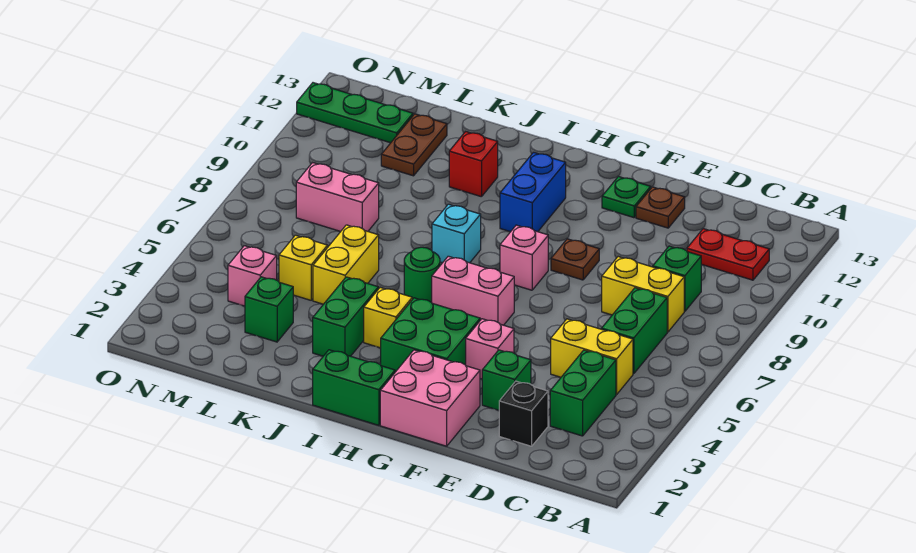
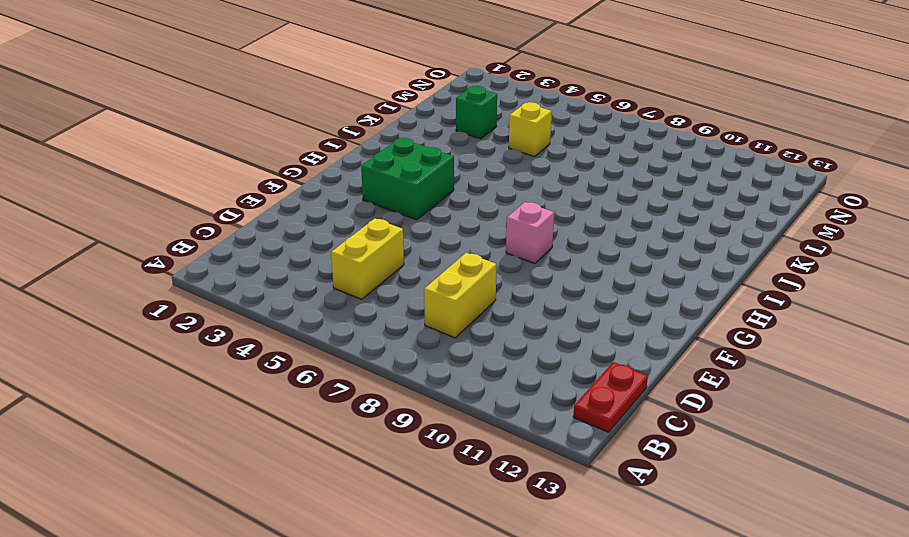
red plate B13:C13 level 1 -> red plate B11:C11 level 1
none -> green brick C3:C4 level 1
none -> green brick C6:C7 level 1
none -> green brick C9 level 1
none -> black brick D2 level 1

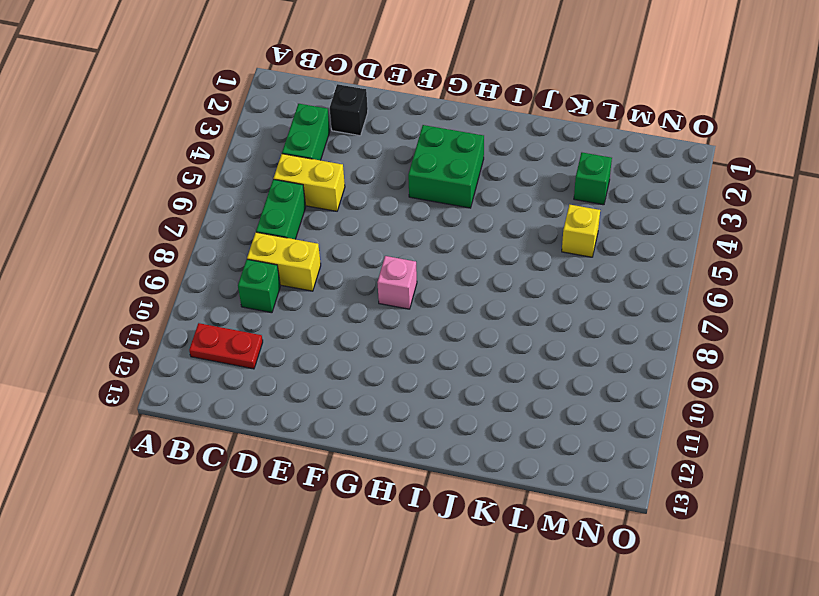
none -> green brick E3 level 1
none -> brown plate E12 level 1
none -> pink brick F1:G2 level 1
none -> pink brick F4 level 1

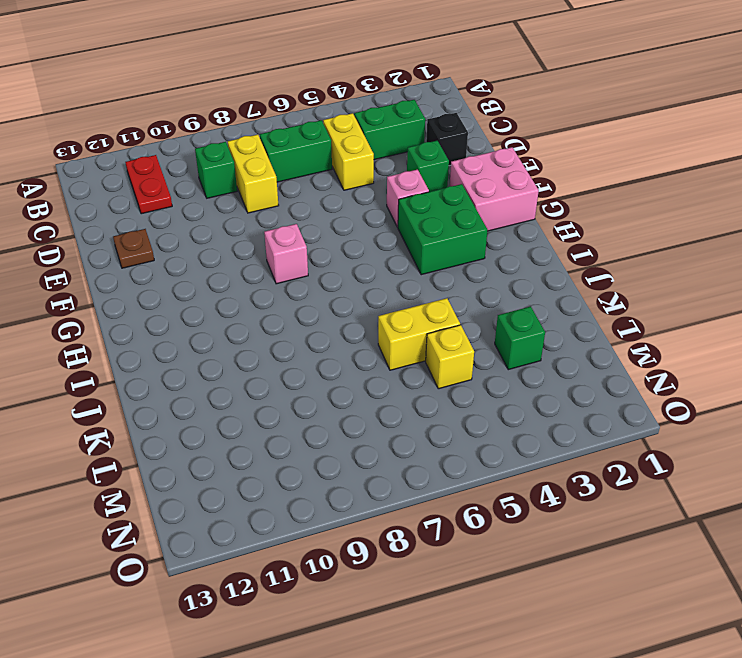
none -> brown plate F9 level 1
none -> green plate F12 level 1
none -> pink brick G6:H6 level 1
none -> green brick H1:I1 level 1

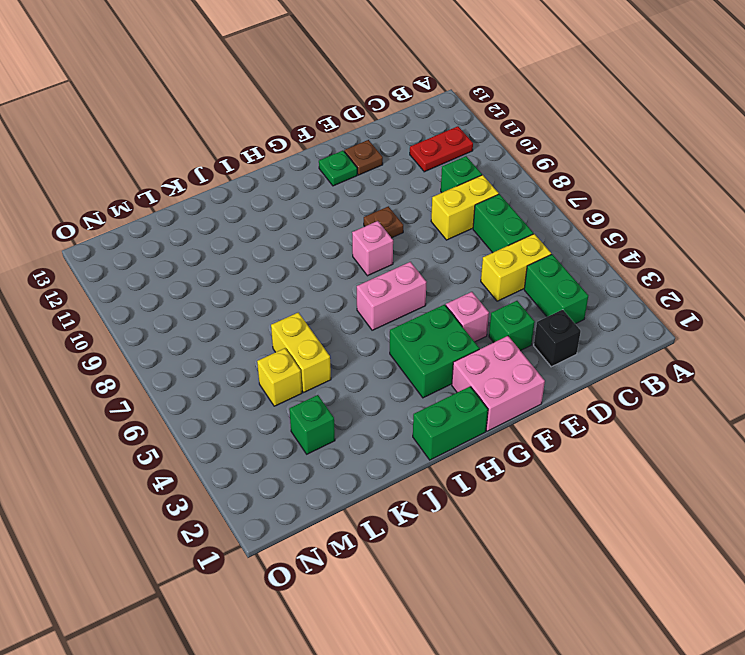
none -> blue brick H10:H11 level 1
none -> yellow brick I4 level 1
none -> green round brick I6 level 1
none -> cyan brick I8 level 1

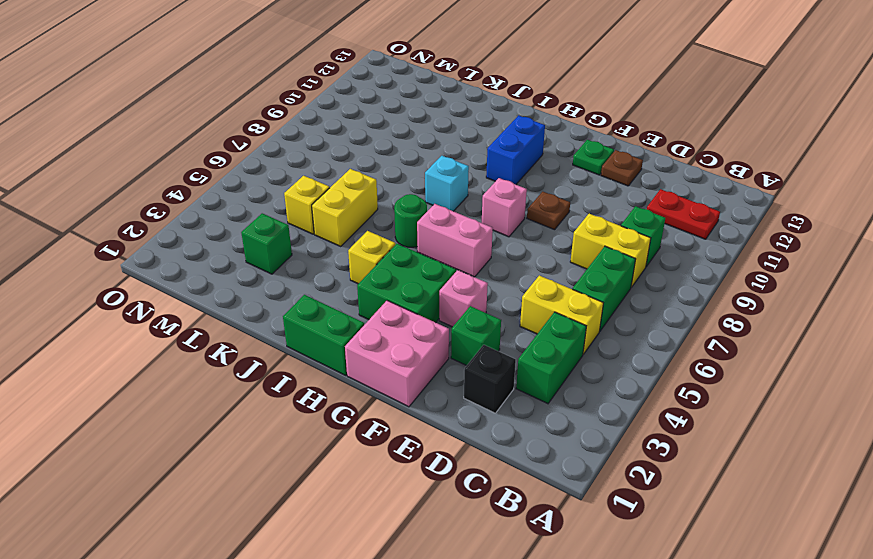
none -> green brick J3:J4 level 1
none -> red brick J11 level 1
none -> pink brick L8:M8 level 1
none -> brown plate L11:L12 level 1

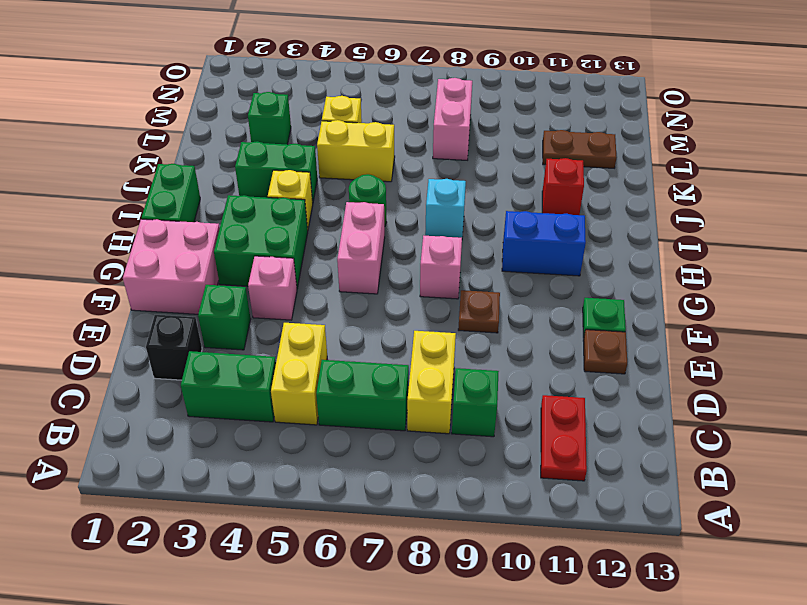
none -> pink brick M4 level 1
none -> green plate M12:O12 level 1

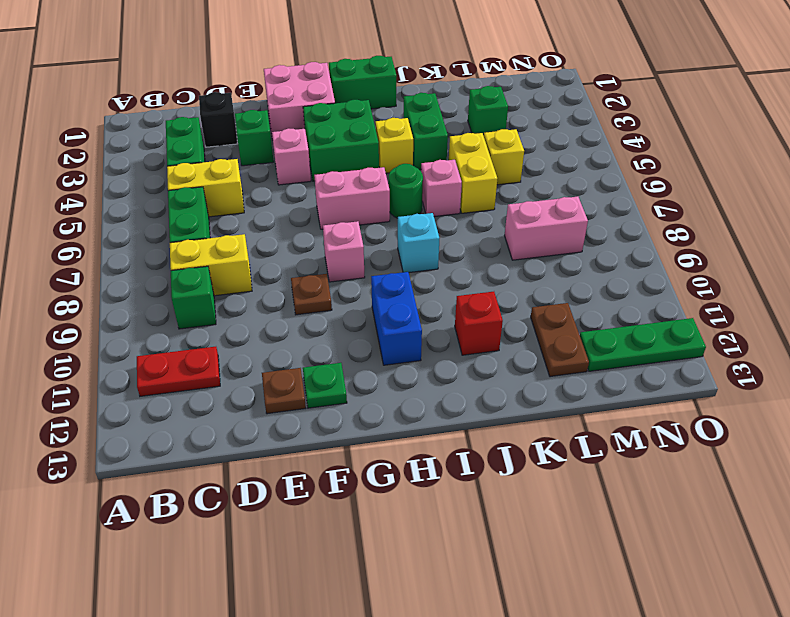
pink brick J6 level 1 -> pink brick M4 level 1

